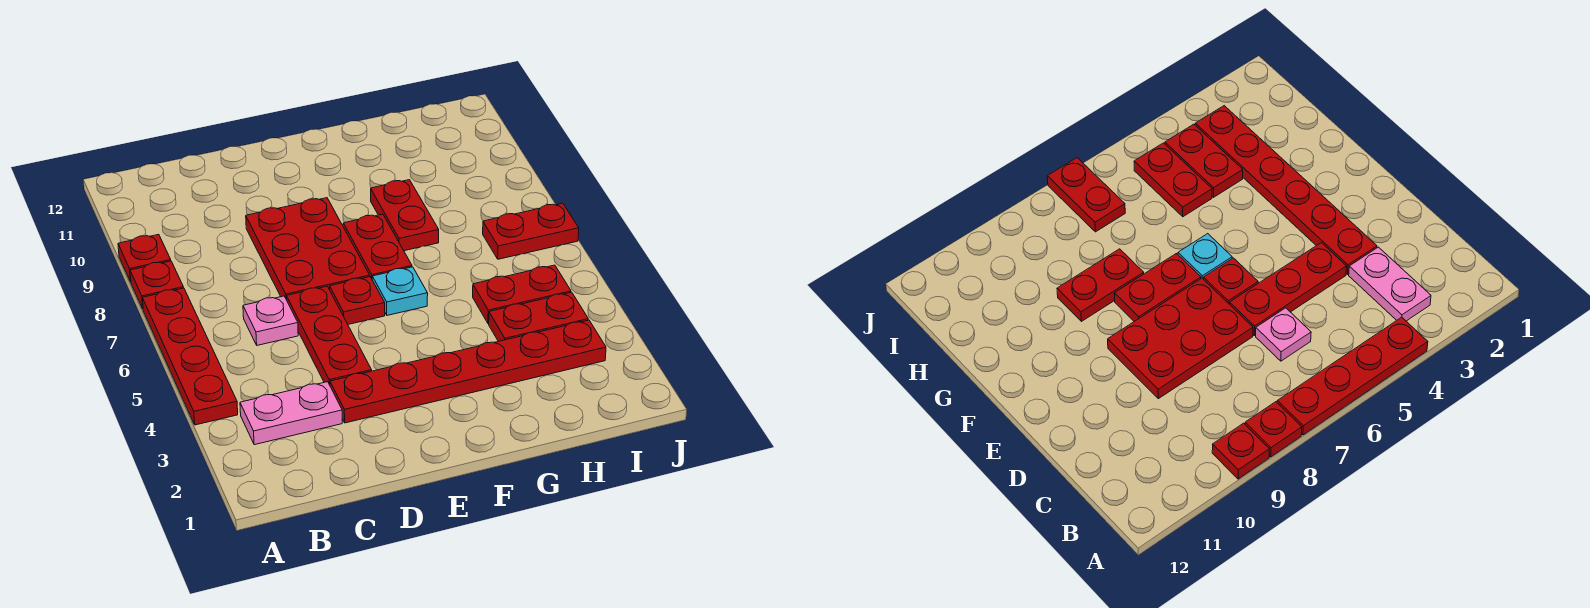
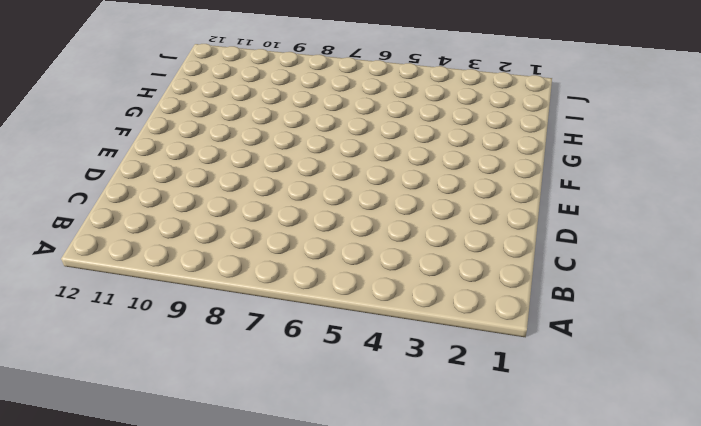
none -> red plate A4:A7 level 1
none -> red plate A8 level 1
none -> red plate A9 level 1

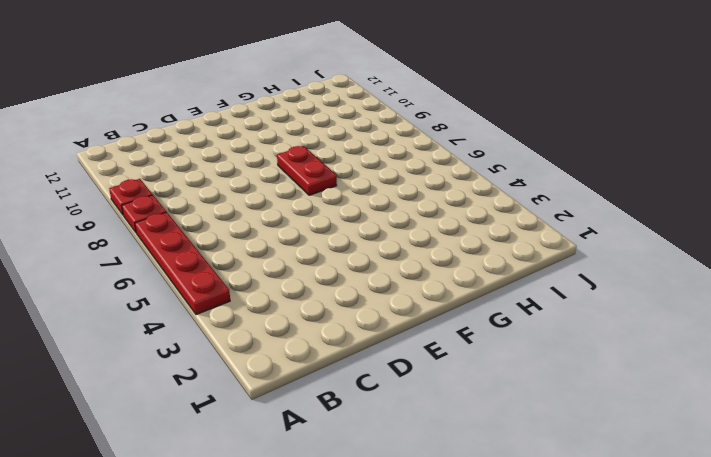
none -> pink plate B3:C3 level 1
none -> pink plate C6 level 1
none -> red plate D3:I3 level 1

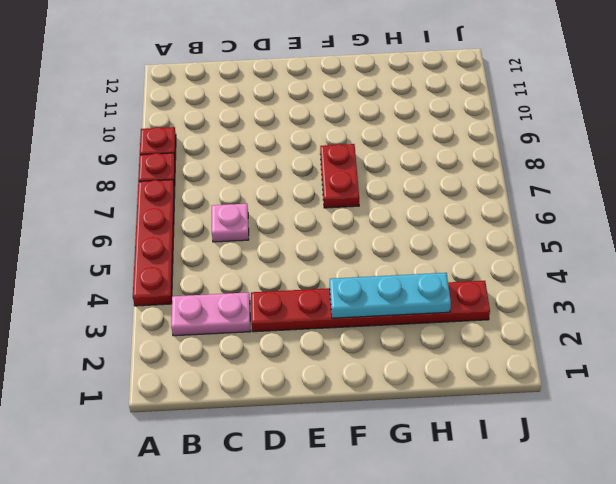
cyan plate F3:H3 level 2 -> none
none -> red plate D4:D6 level 1
none -> red plate D7:E9 level 1
none -> red plate E6 level 1

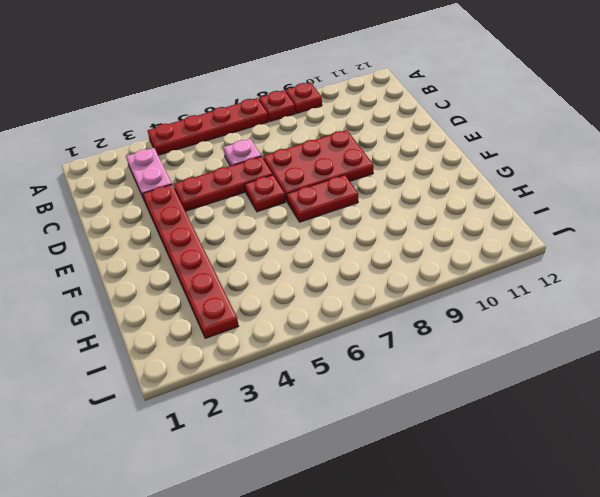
none -> cyan plate F6 level 1
none -> red plate G8:G9 level 1
none -> red plate H4:I4 level 1

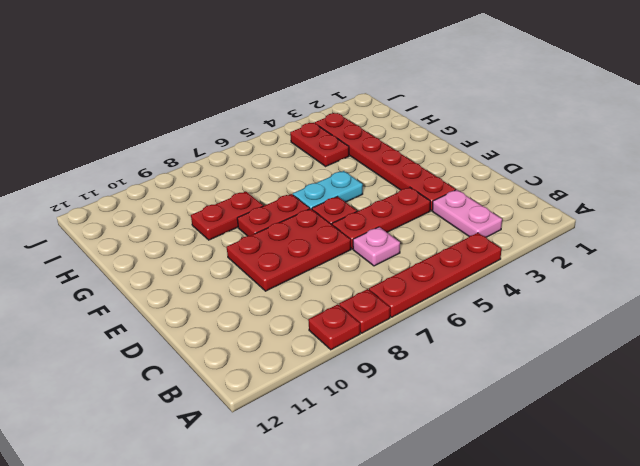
cyan plate F5:F6 level 1 -> cyan plate F6 level 1
none -> red plate H5:I5 level 1
none -> red plate I7:J7 level 1

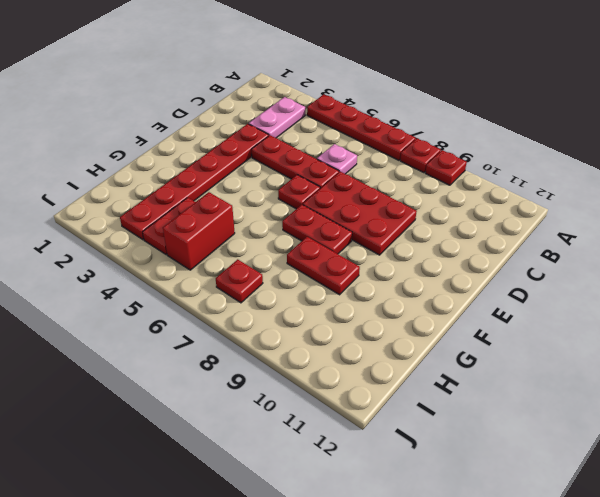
red brick H5:I5 level 1 -> red plate H5:I5 level 1
red plate I7 level 1 -> red plate I7:J7 level 1
none -> cyan plate F6 level 1

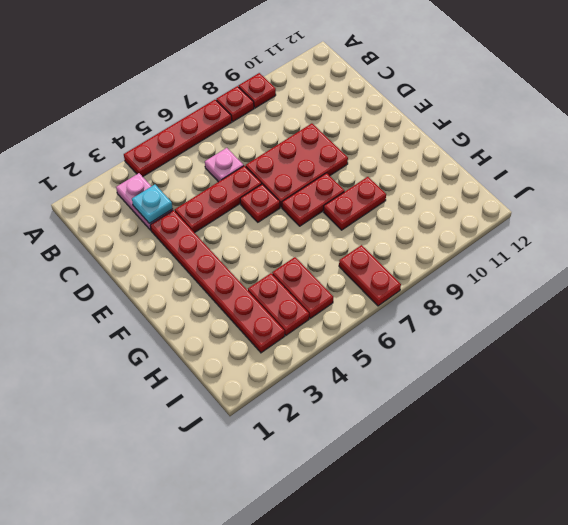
cyan plate C3 level 2 -> cyan plate F6 level 1

